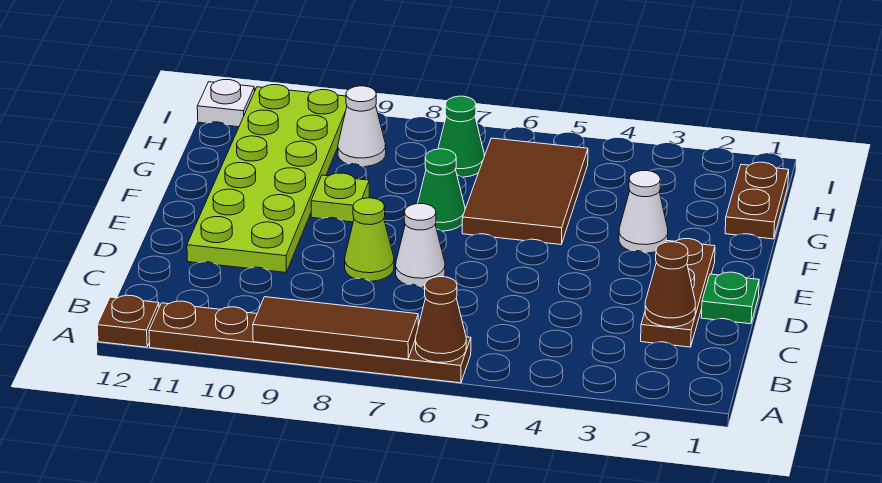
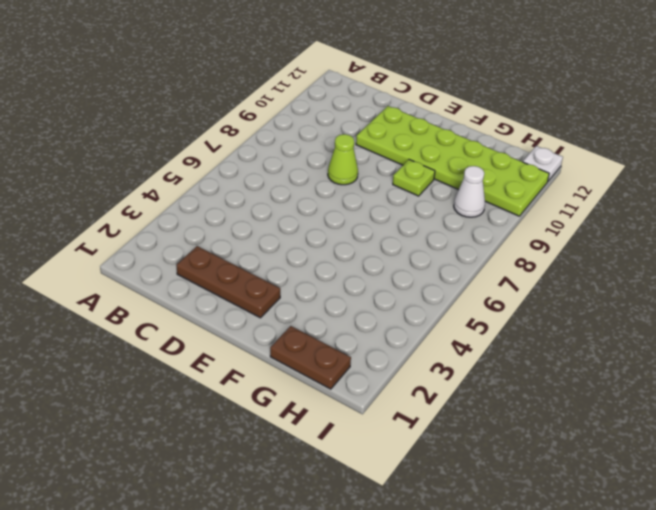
none -> brown plate A6:A11 level 1
none -> brown plate A12 level 1
none -> green plate D1 level 1

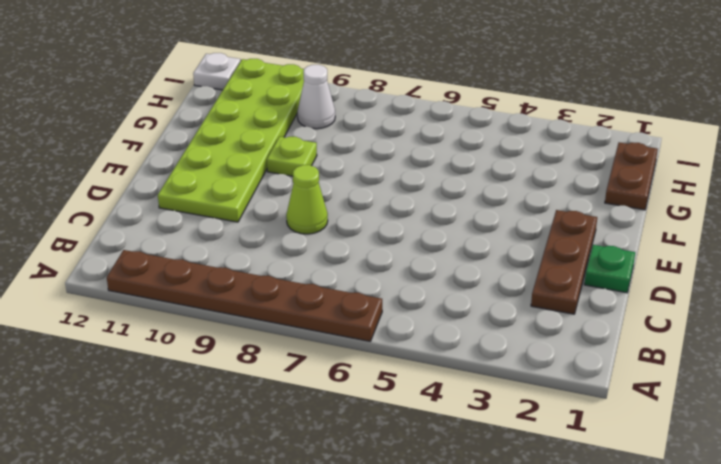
none -> brown plate A12 level 1
none -> white cone D7 level 1
none -> white cone F3 level 1

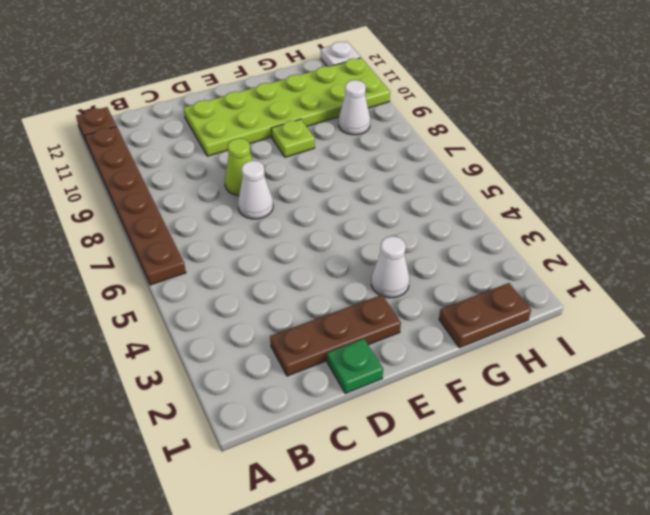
none -> brown tile F5:H6 level 1
none -> green cone F7 level 1
none -> green cone H7 level 1

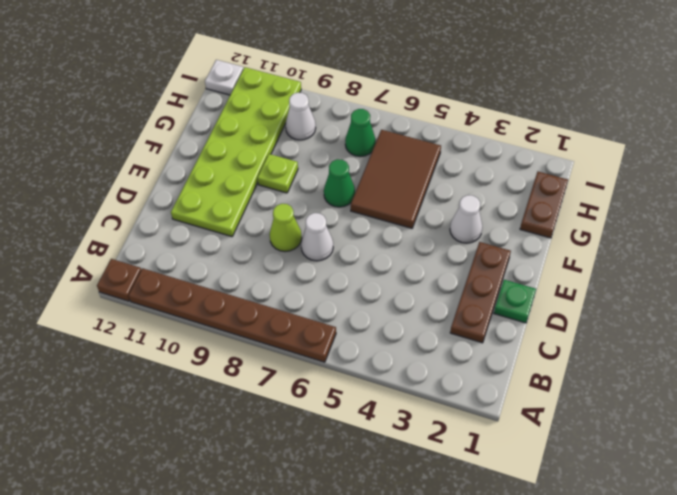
none -> brown cone A6 level 2
none -> brown tile A7:A9 level 2
none -> brown cone C2 level 2

